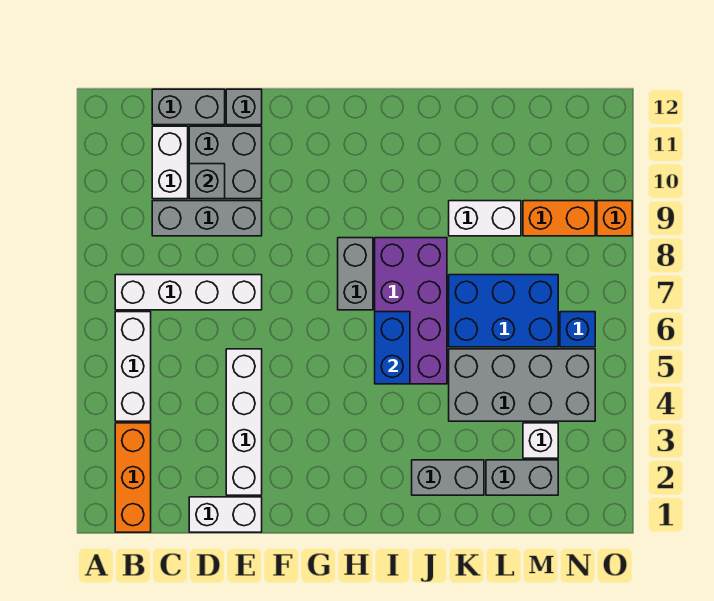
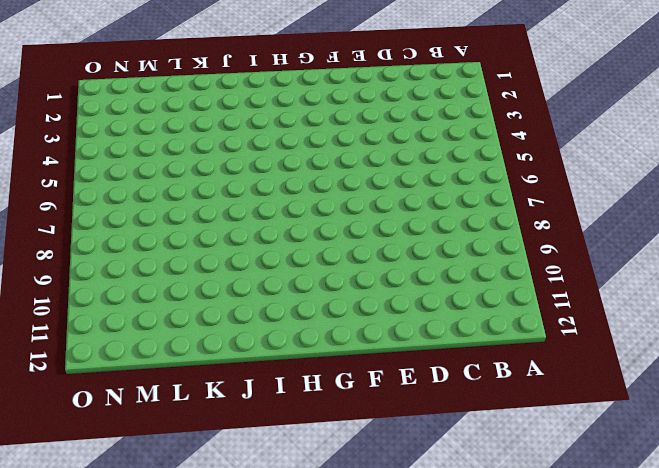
none -> orange brick B1:B3 level 1
none -> white brick B4:B6 level 1
none -> white brick B7:E7 level 1

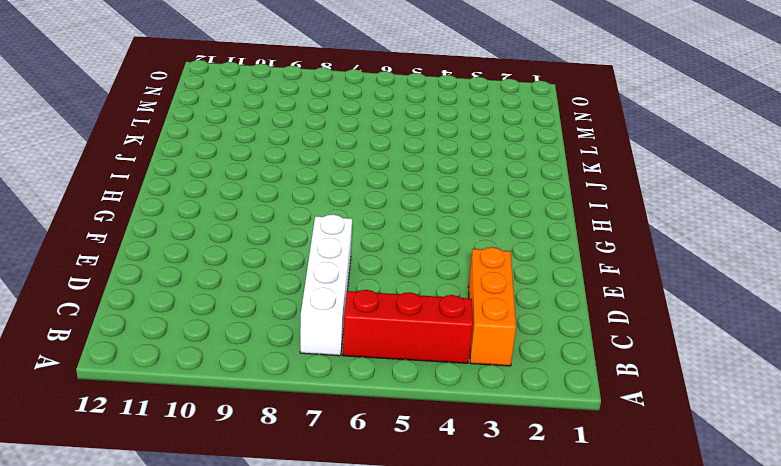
orange brick B3:D3 level 1 -> orange brick B1:B3 level 1
red brick B4:B6 level 1 -> white brick B4:B6 level 1
none -> grey brick C9:E9 level 1
none -> white brick C10:C11 level 1
none -> grey brick C12:D12 level 1

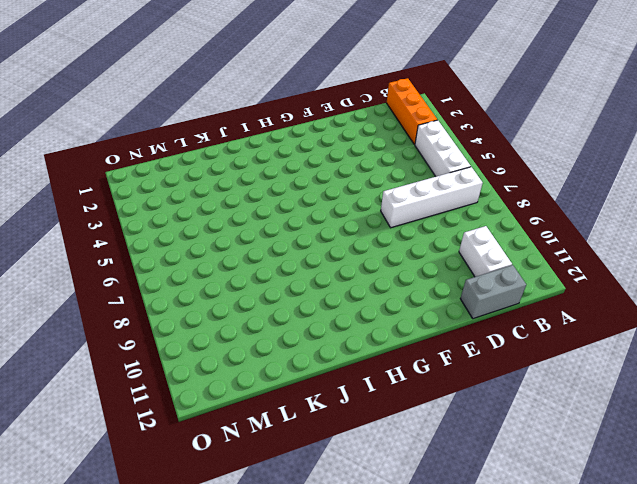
none -> grey brick C9:E9 level 1
none -> white brick D1:E1 level 1
none -> grey brick D10:E11 level 1

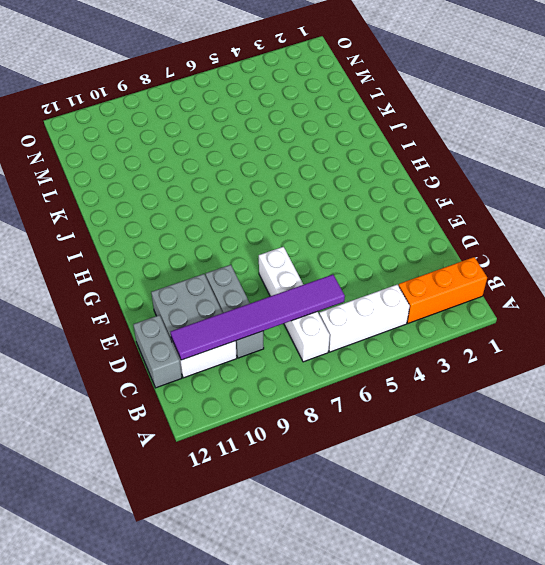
purple tile C6:C11 level 2 -> none
none -> white brick D1:E1 level 1
none -> white brick E2:E5 level 1
none -> grey brick E12 level 1

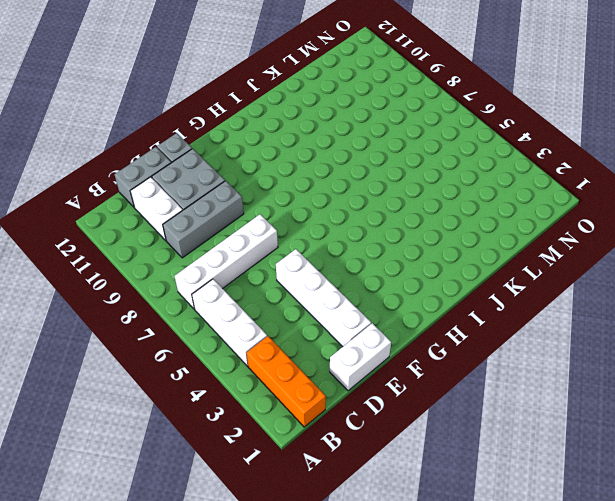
none -> grey brick H7:H8 level 1
none -> purple brick I5:J8 level 1
none -> grey brick J2:K2 level 1

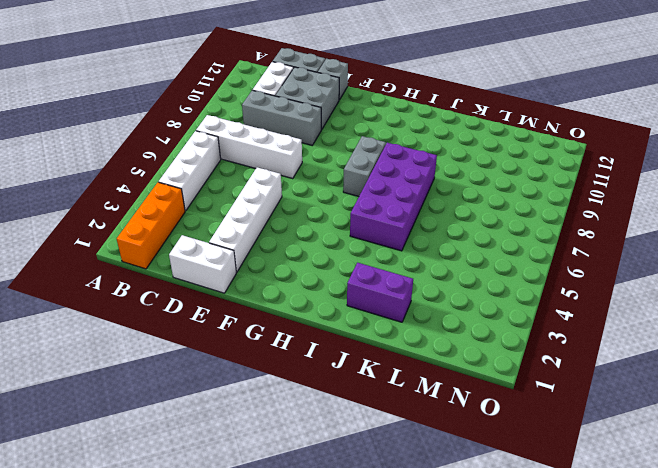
purple brick J2:K2 level 1 -> grey brick J2:K2 level 1
none -> grey brick K4:N5 level 1
none -> blue brick K6:M7 level 1
none -> white brick K9:L9 level 1

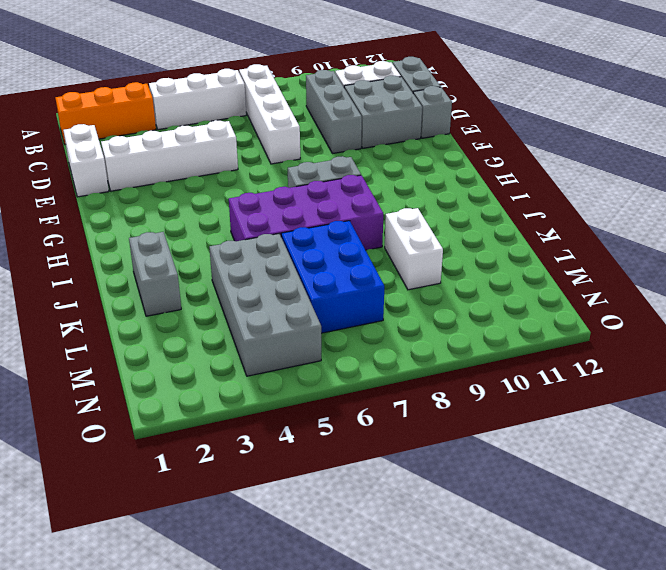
none -> grey brick L2:M2 level 1
none -> white brick M3 level 1
none -> orange brick M9:N9 level 1

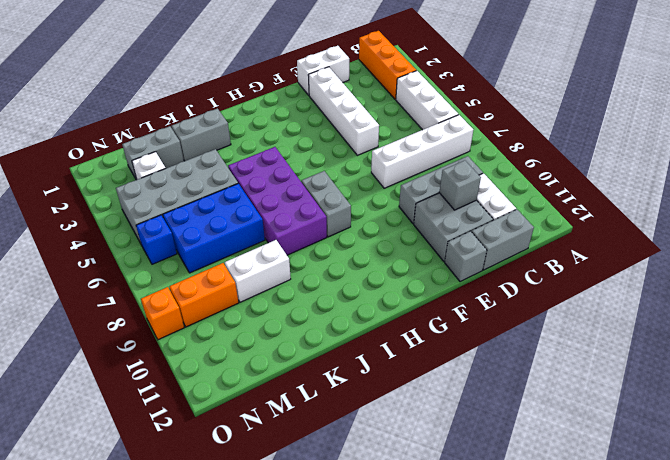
none -> blue brick I5:I6 level 2

